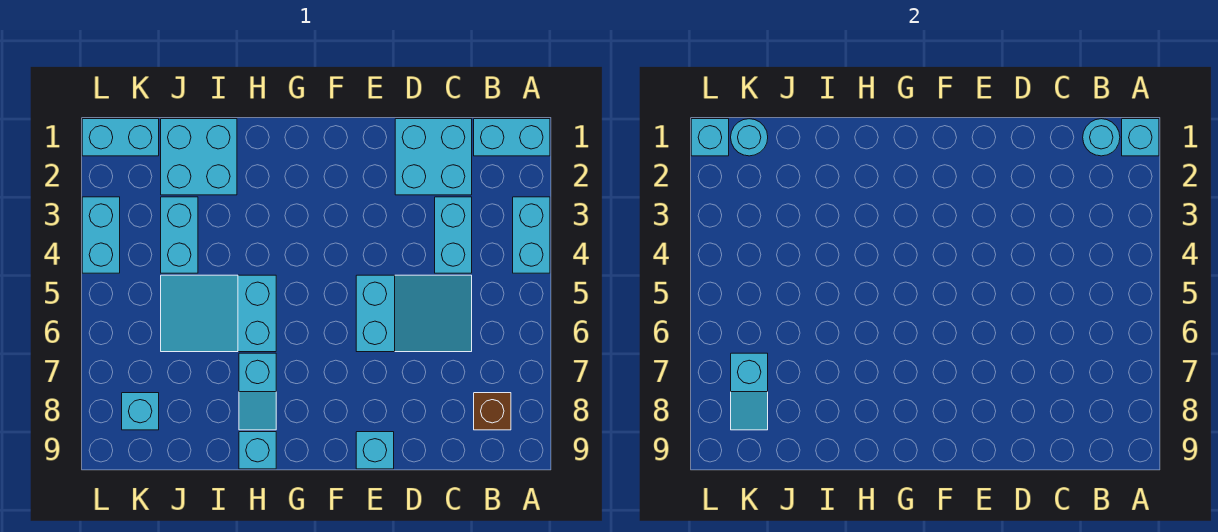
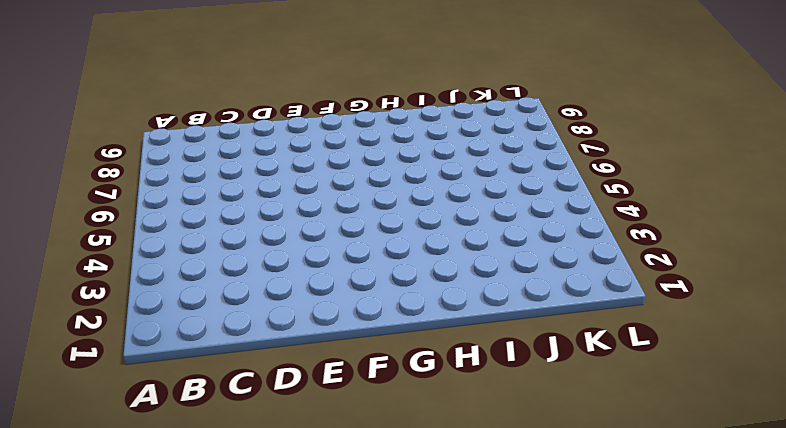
none -> cyan brick A1:B1 level 1
none -> cyan brick A3:A4 level 1
none -> brown brick B8 level 1

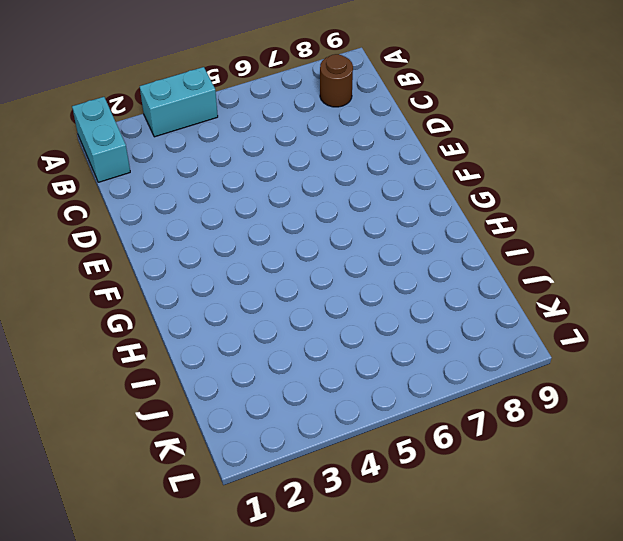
brown round brick B8 level 1 -> brown brick B8 level 1
none -> cyan brick C1:D2 level 1
none -> cyan brick C3:C4 level 1
none -> cyan slope C5:E6 level 1 top E

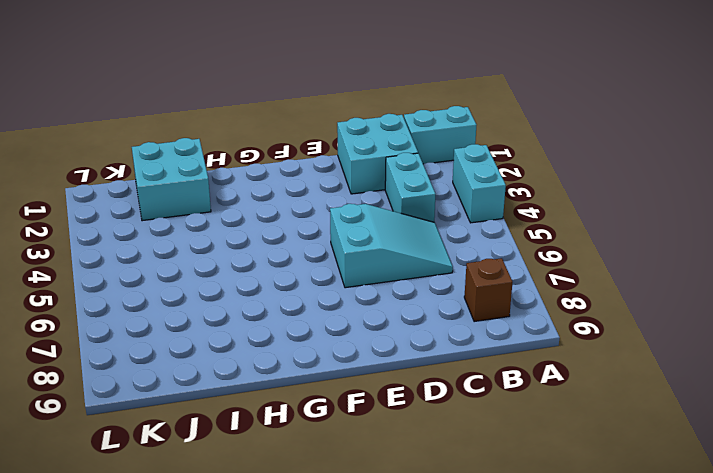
none -> cyan brick E9 level 1
none -> cyan slope H5:J6 level 1 top H
none -> cyan slope H7:H8 level 1 top 7

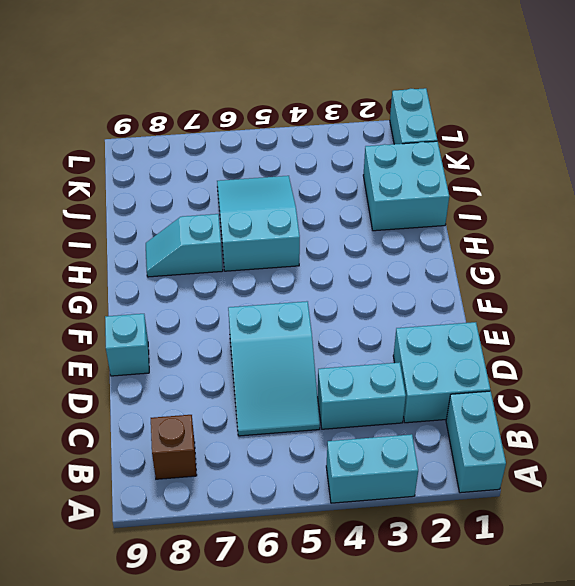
none -> cyan brick H9 level 1
none -> cyan brick J3:J4 level 1
none -> cyan brick K8 level 1

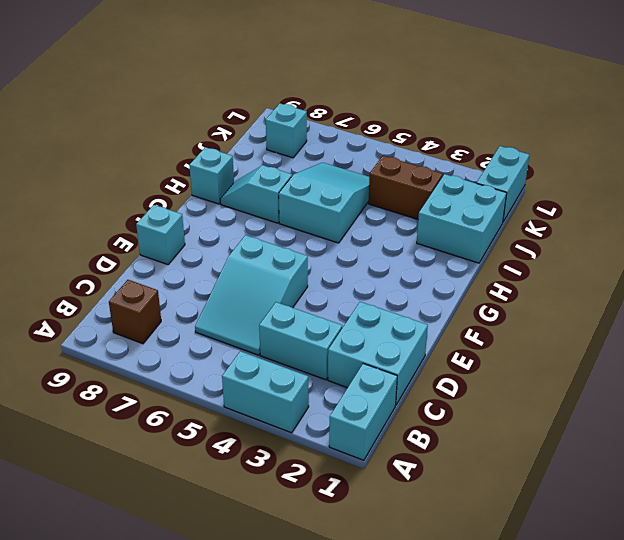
brown brick J3:J4 level 1 -> cyan brick J3:J4 level 1
none -> cyan brick L3:L4 level 1
none -> cyan brick A1 level 2
none -> cyan round brick B1 level 2

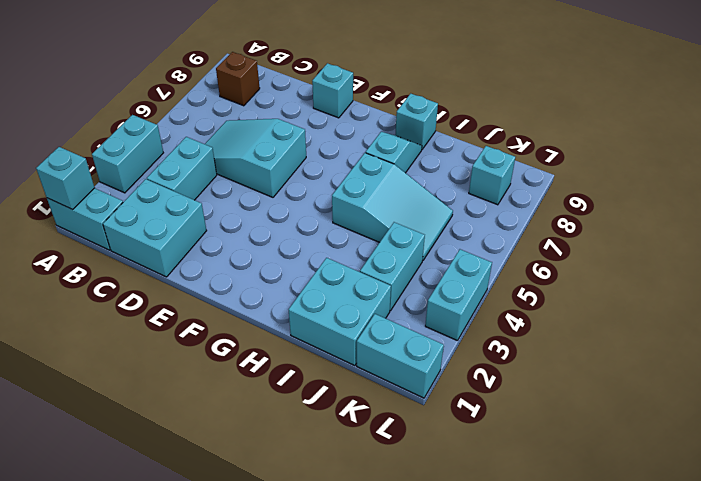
none -> cyan round brick B1 level 2
none -> cyan round brick K1 level 2
none -> cyan slope K7:K8 level 2 top 7

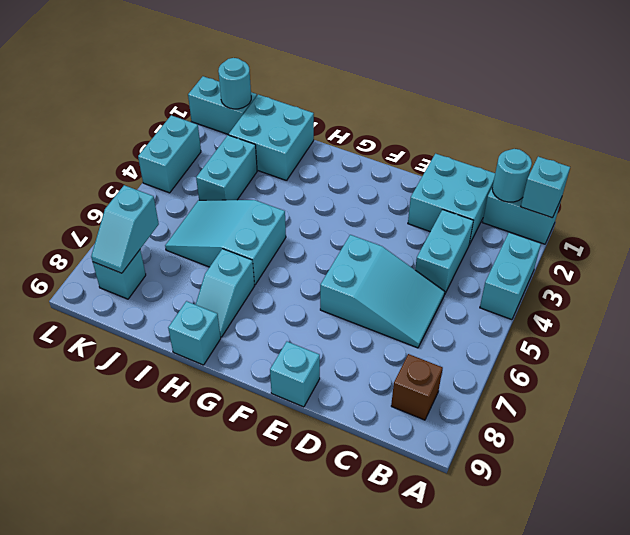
none -> cyan brick L1 level 2

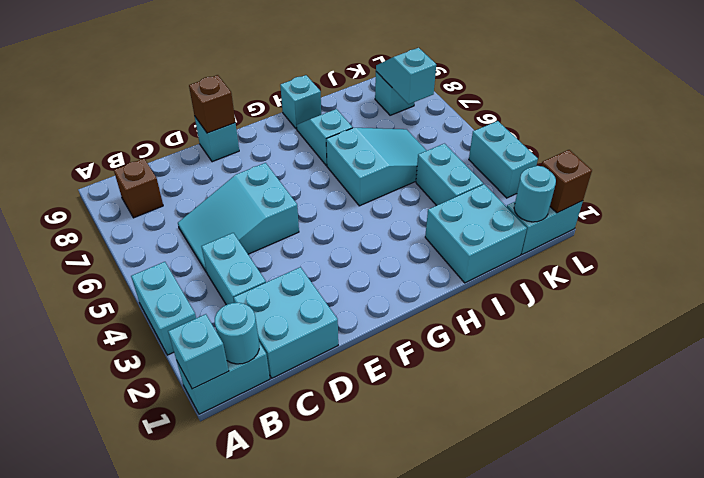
brown brick E9 level 2 -> none
brown brick L1 level 2 -> cyan brick L1 level 2

